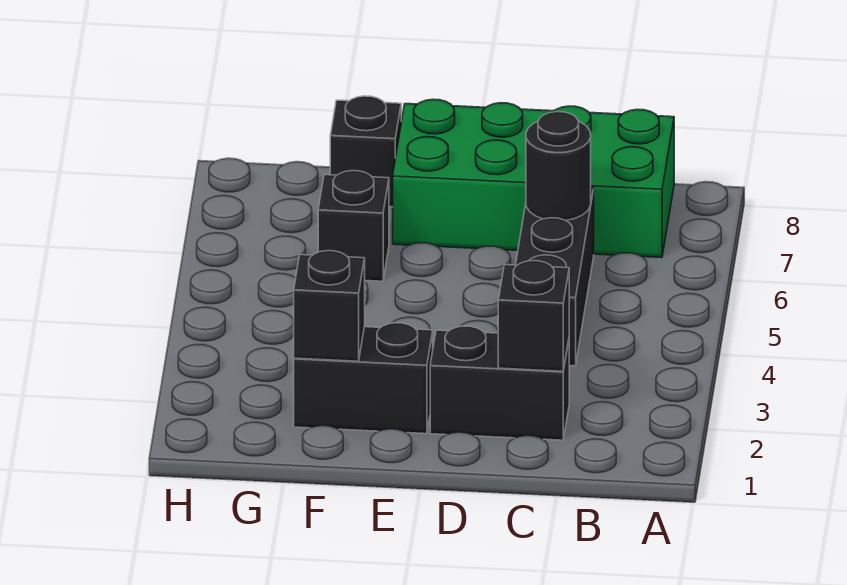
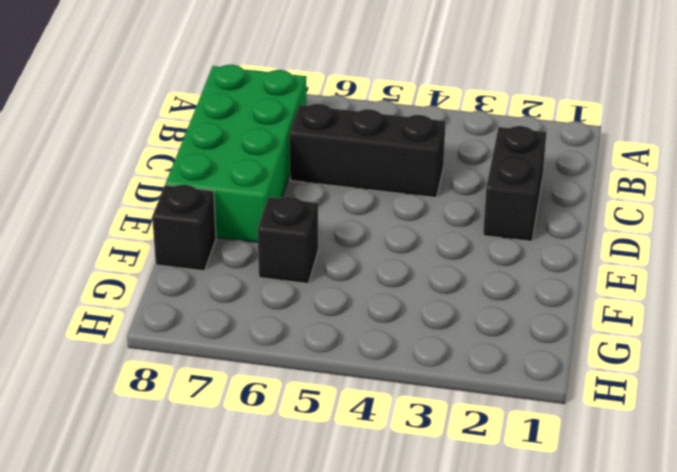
none -> black brick E2:F2 level 1
none -> black brick C2 level 2

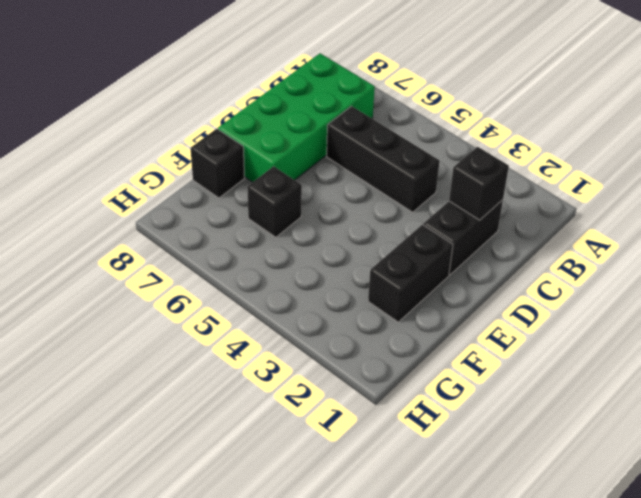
none -> black round brick C6 level 2
none -> black brick F2 level 2

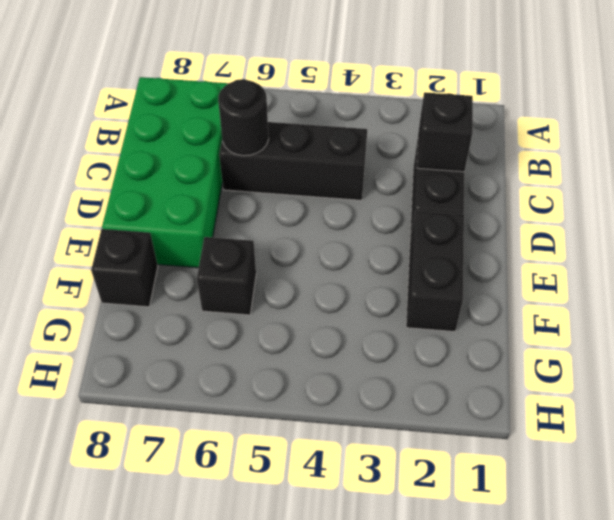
none -> black brick F2 level 2

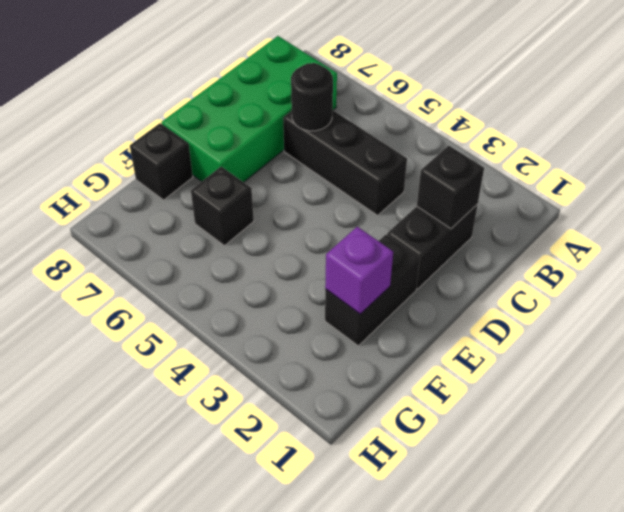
purple brick F2 level 2 -> black brick F2 level 2

